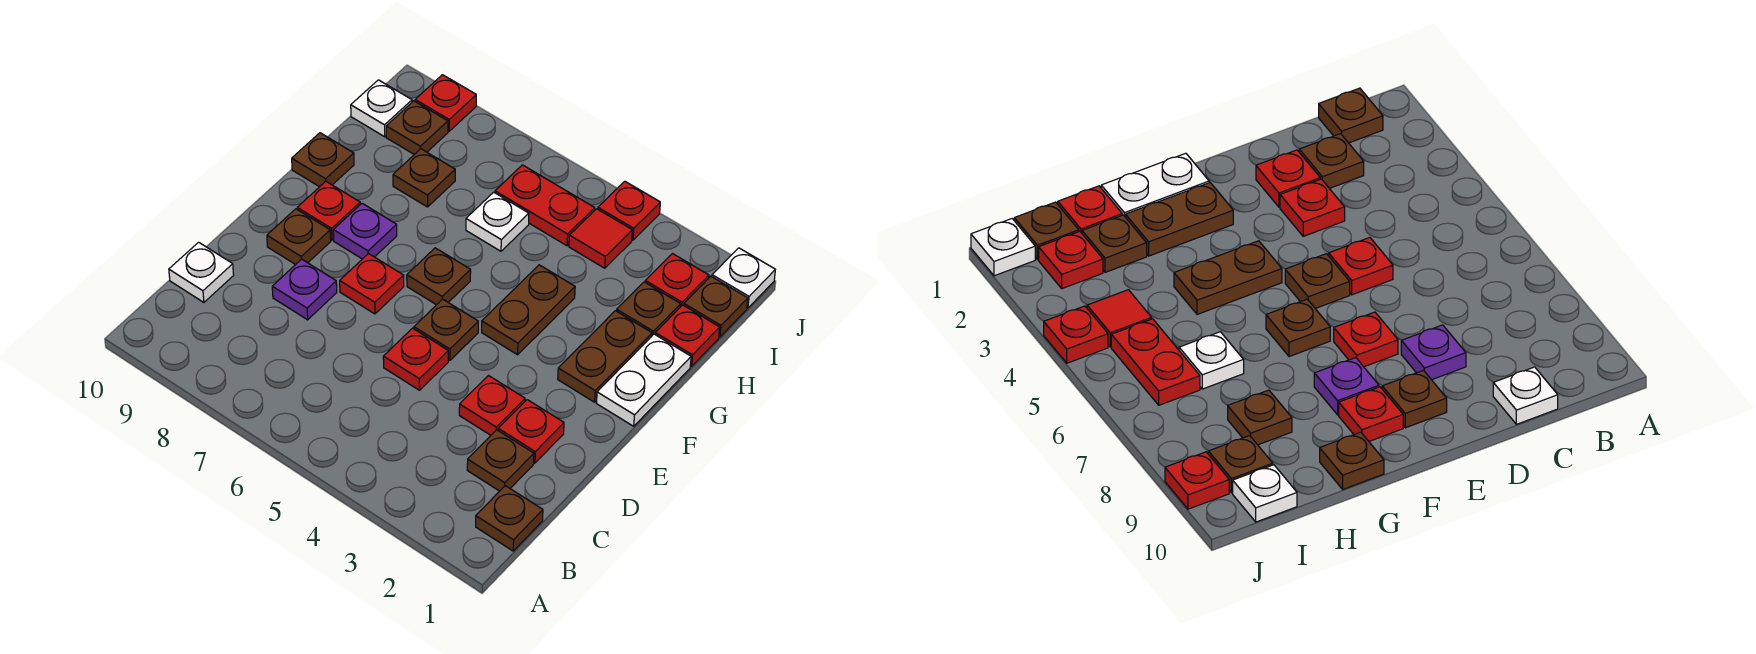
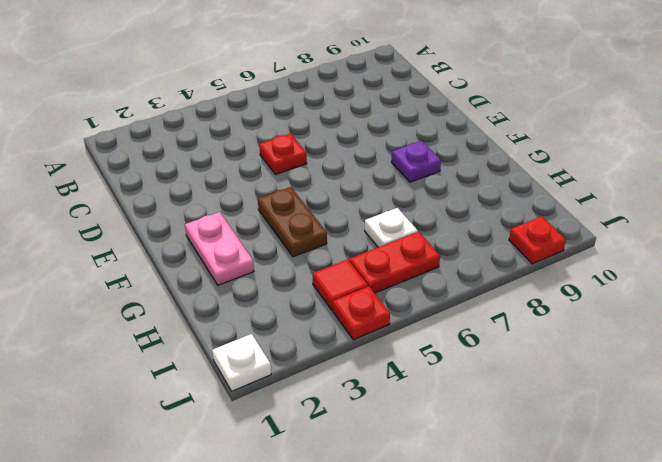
pink plate F2:G2 level 1 -> brown plate F2:G2 level 1
none -> brown plate B1 level 1
none -> brown plate C2 level 1
none -> white plate C10 level 1
none -> red plate D2 level 1

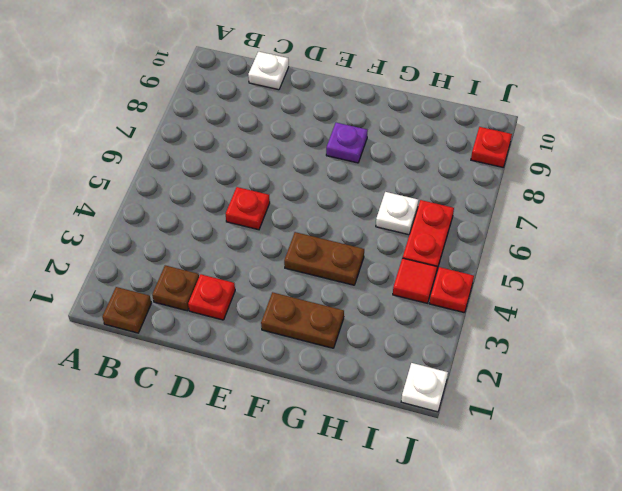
none -> red plate D3 level 1
none -> purple plate D8 level 1
none -> brown plate E5 level 1
none -> red plate E7 level 1

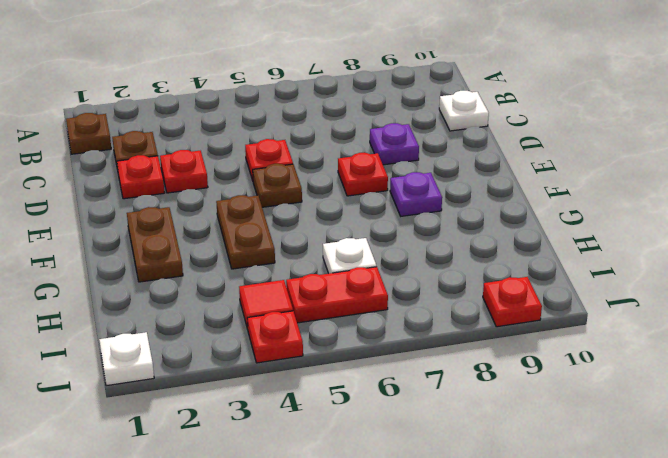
none -> brown plate E9 level 1
none -> white plate F1:G1 level 1
none -> brown plate F6 level 1
none -> red plate F9 level 1

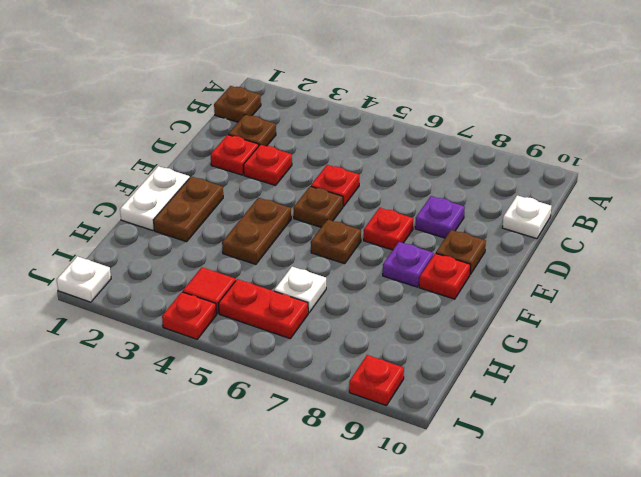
none -> brown plate G10 level 1
none -> red plate H1 level 1
none -> brown plate H2 level 1
none -> brown plate H8 level 1

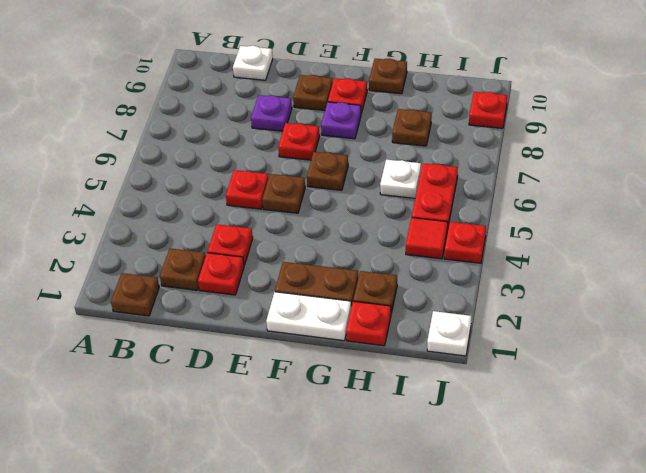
none -> brown plate F4:G4 level 1
none -> brown plate I1 level 1
none -> red plate I2 level 1
none -> brown plate I9 level 1

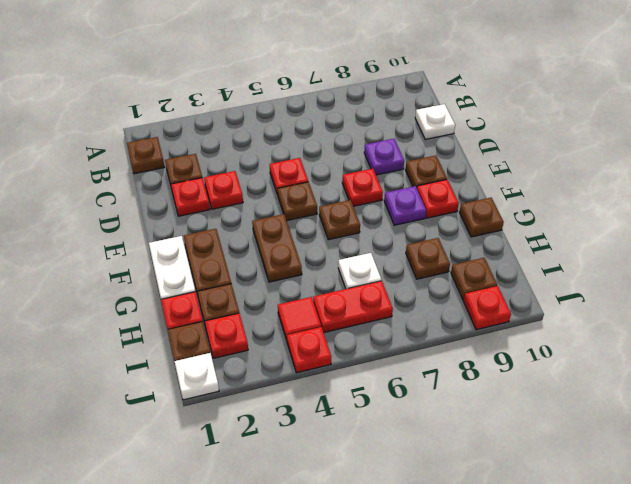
none -> white plate I10 level 1

